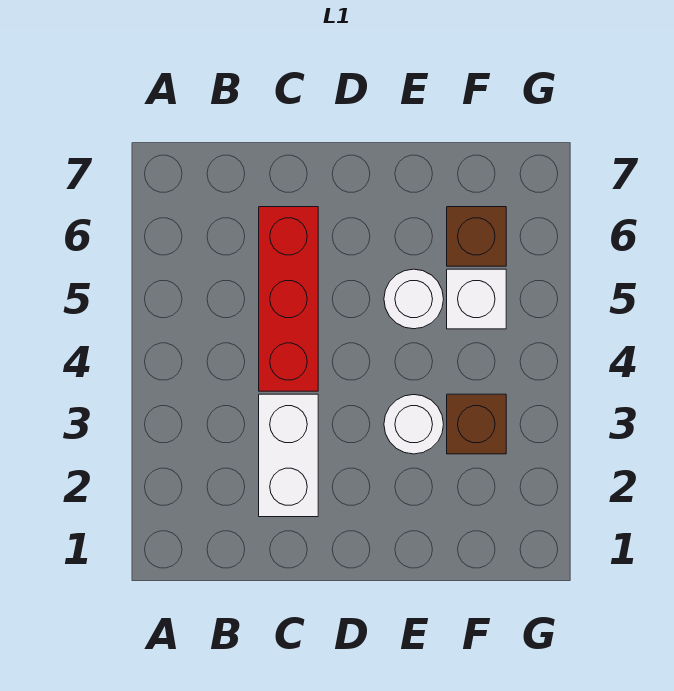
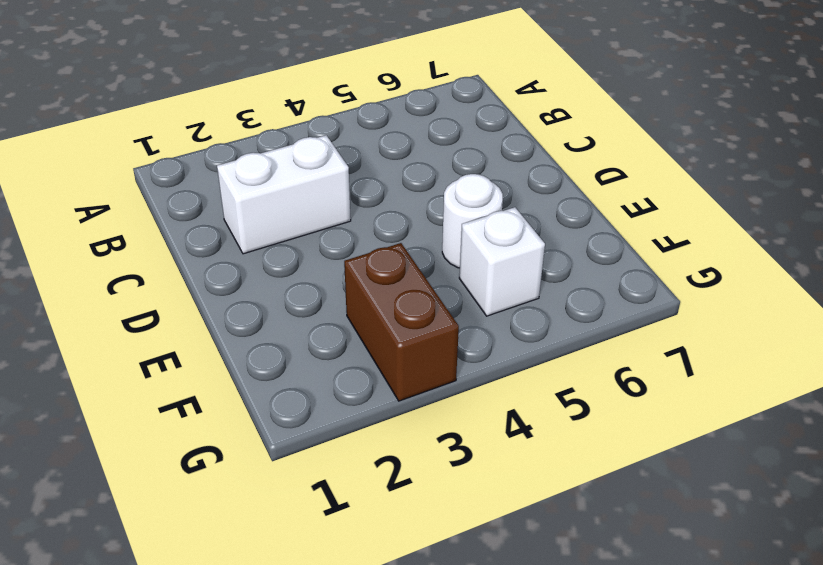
brown brick F3:G3 level 1 -> brown brick F3 level 1
none -> red brick C4:C6 level 1
none -> white round brick E3 level 1

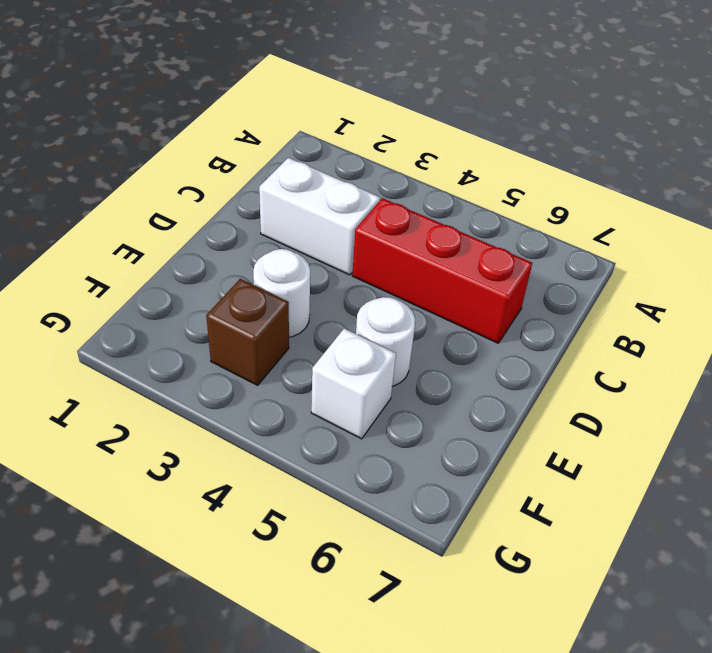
none -> brown brick F6 level 1

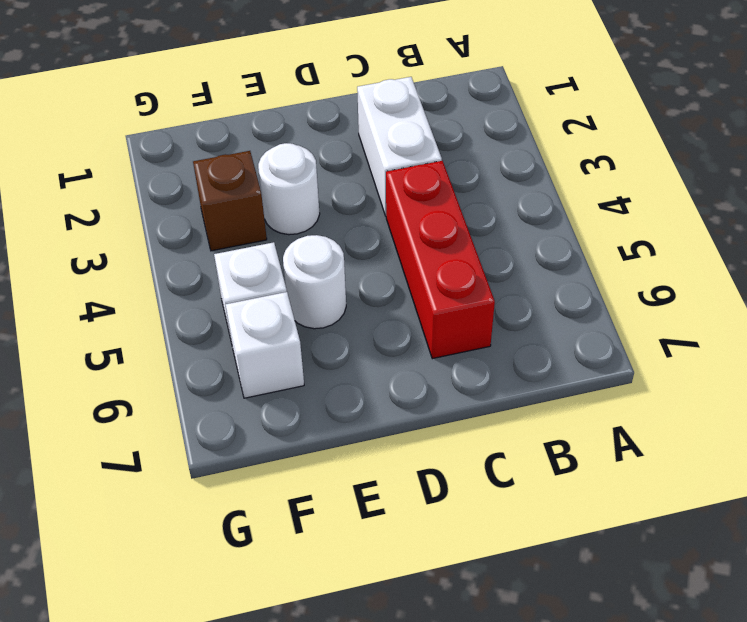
white brick F6 level 1 -> brown brick F6 level 1

